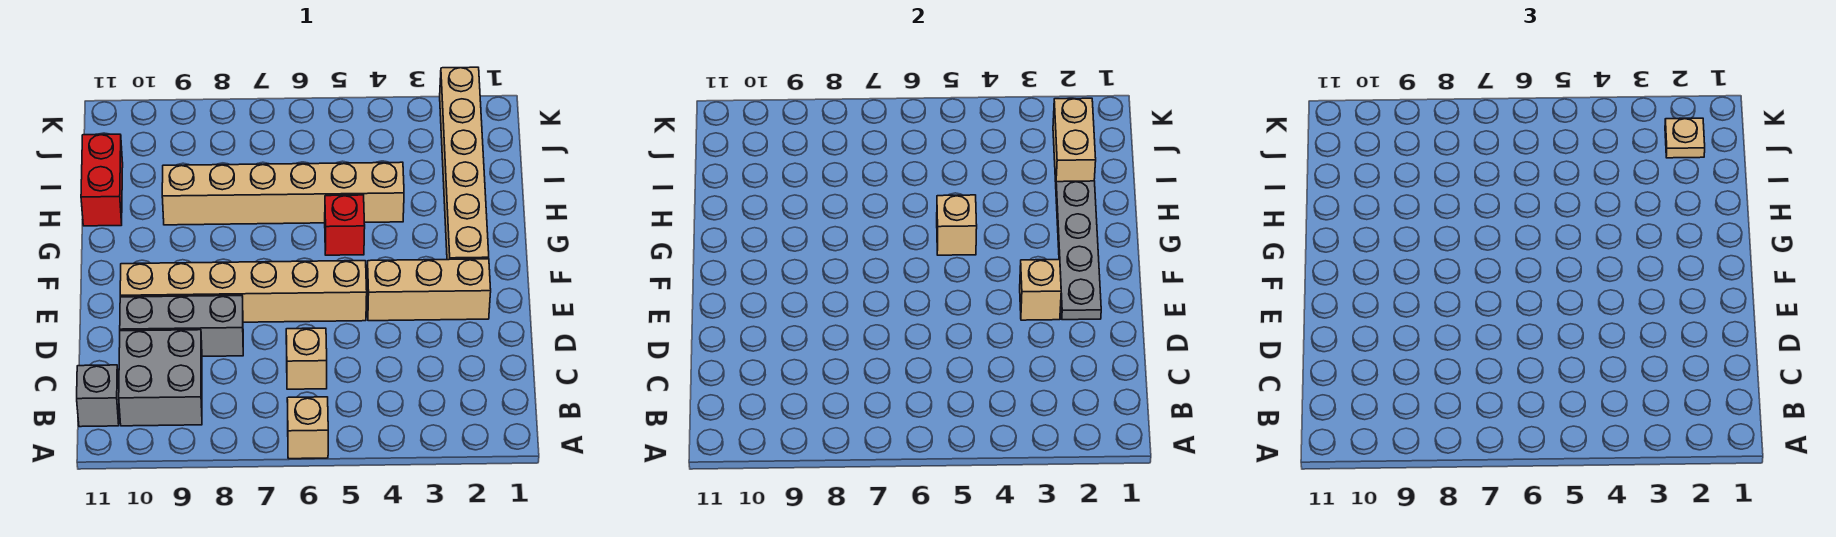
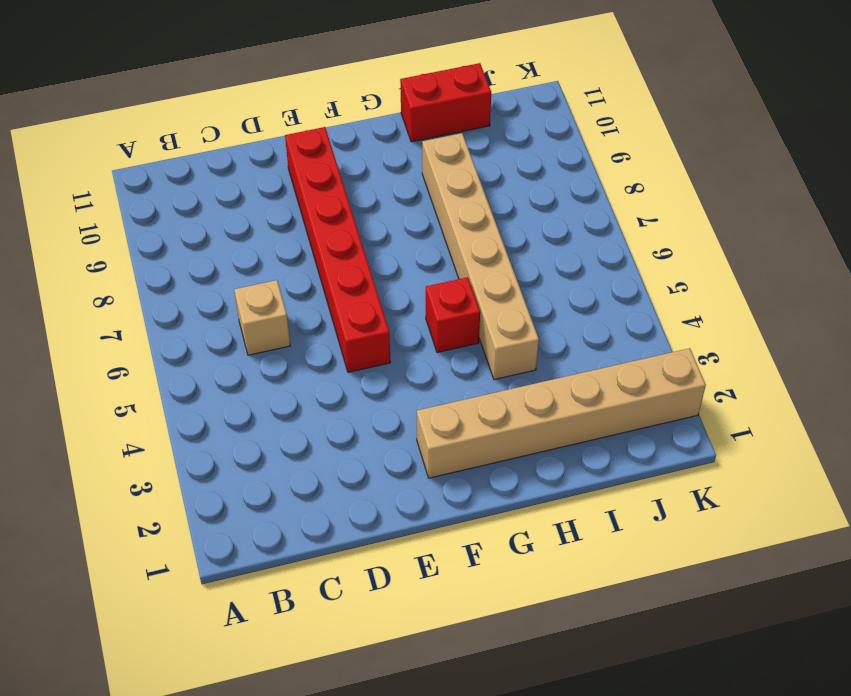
red brick E5:E10 level 1 -> tan brick E5:E10 level 1
none -> tan brick A6 level 1
none -> grey brick B9:C10 level 1
none -> grey brick B11 level 1

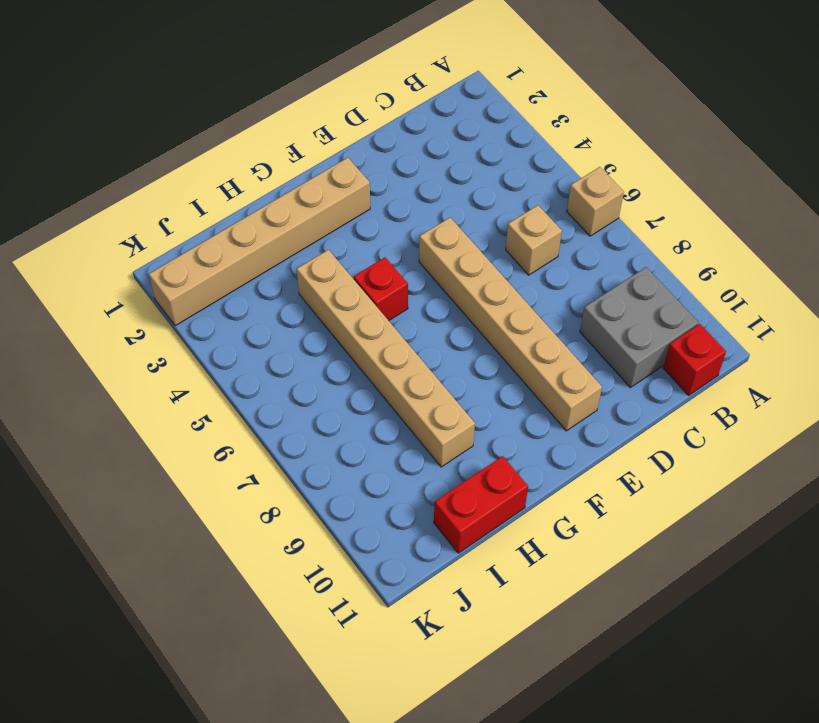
red brick B11 level 1 -> grey brick B11 level 1
none -> grey brick D8:D10 level 1
none -> tan brick E2:E4 level 1
none -> grey plate E2:H2 level 2

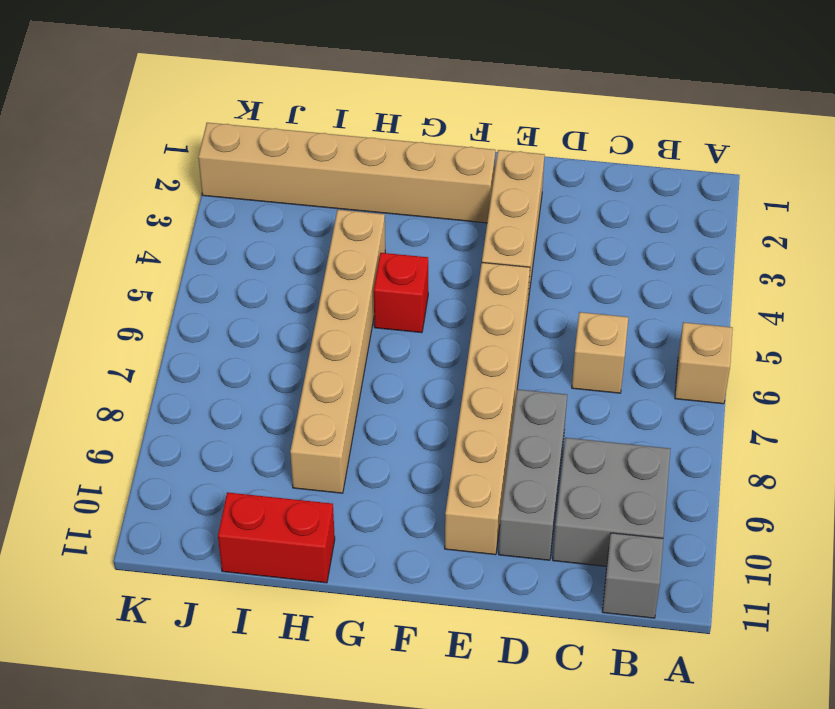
none -> grey plate E2:H2 level 2
none -> tan brick E3 level 2
none -> tan brick G5 level 2

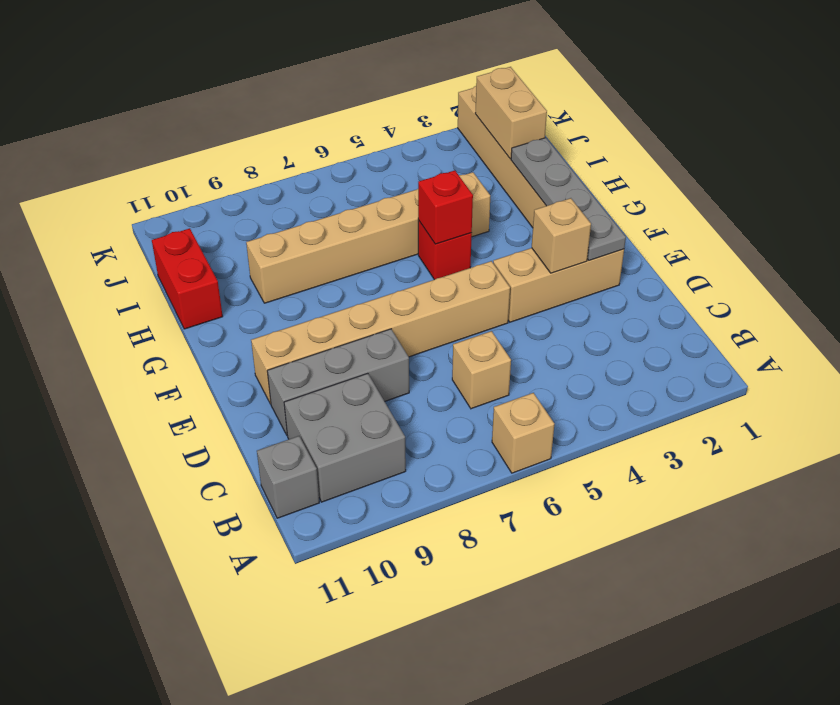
red brick G5 level 2 -> tan brick G5 level 2
none -> tan plate J2 level 3

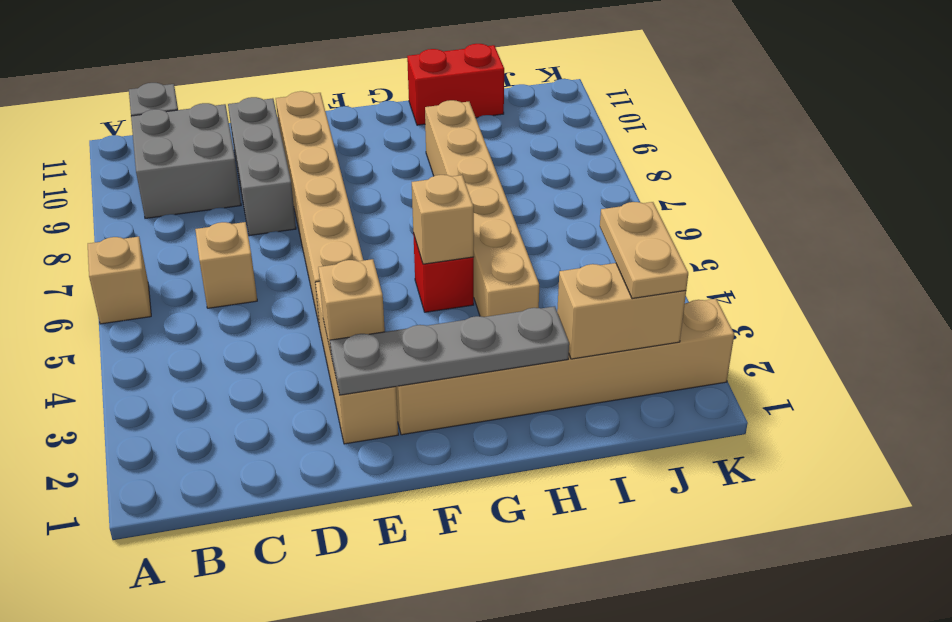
tan plate J2:J3 level 3 -> tan plate J2 level 3

